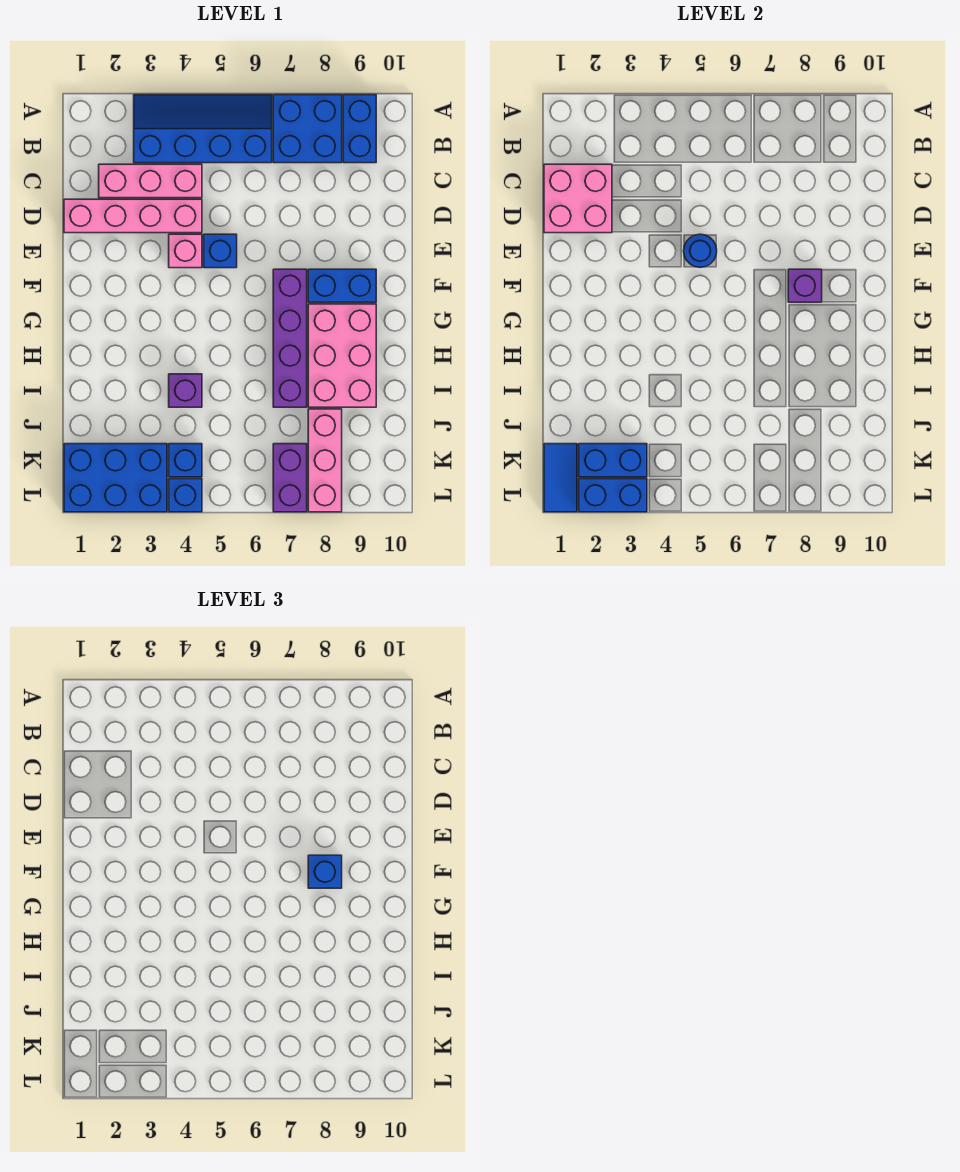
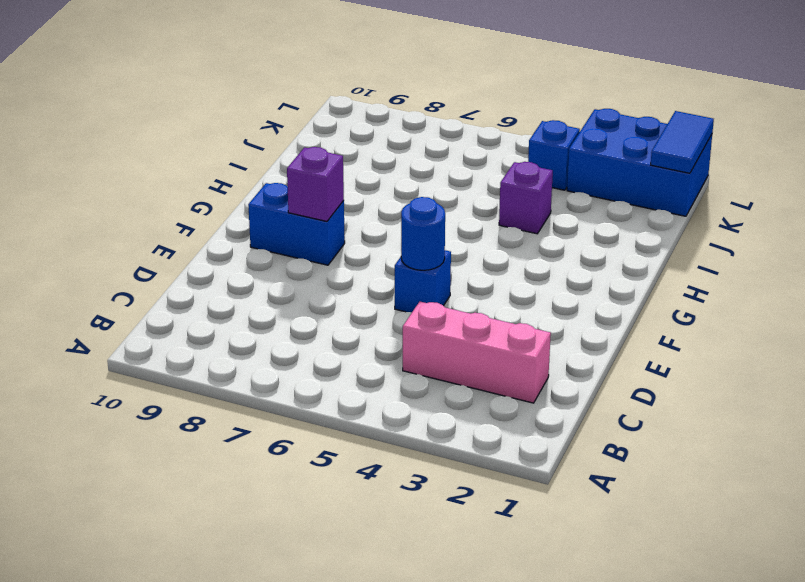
none -> blue slope A3:B6 level 1 top B
none -> blue brick A7:B8 level 1
none -> blue brick A9:B9 level 1

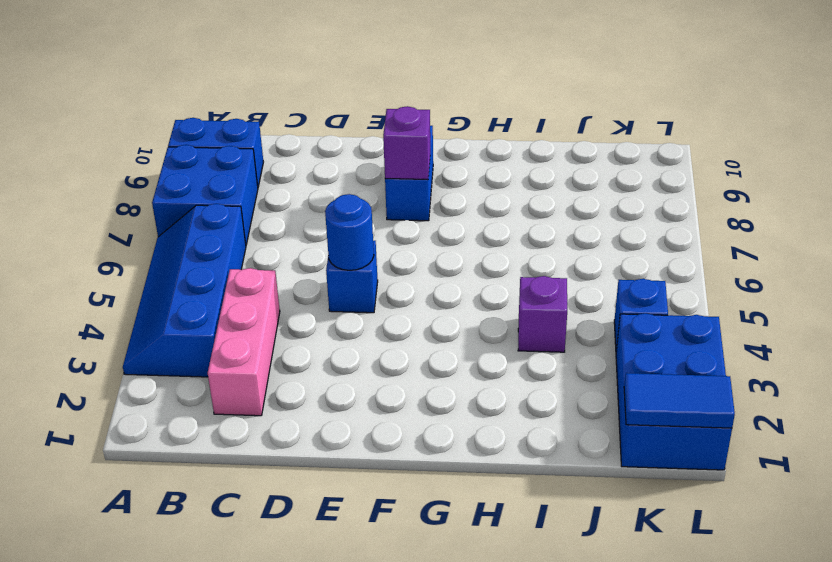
none -> pink brick D1:D4 level 1
none -> pink brick E4 level 1
none -> purple brick F7:I7 level 1

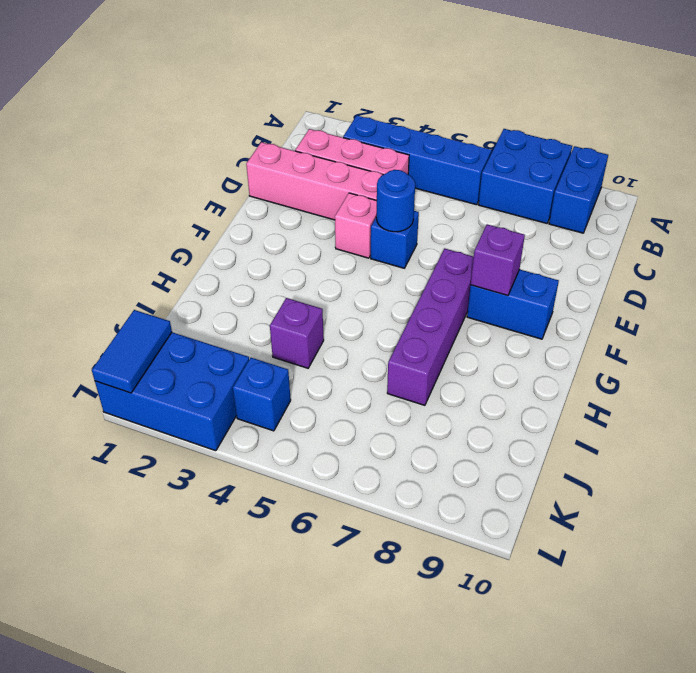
none -> pink brick G8:I9 level 1
none -> pink brick J8:L8 level 1
none -> purple brick K7:L7 level 1

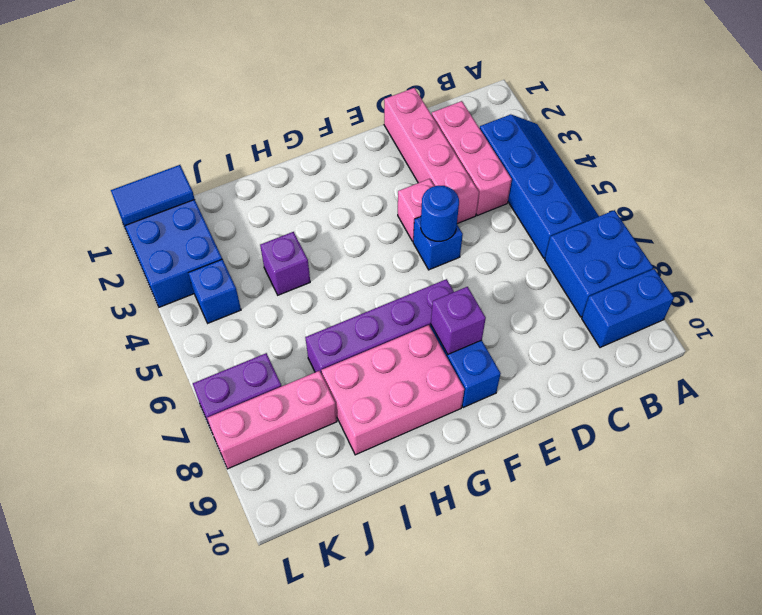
none -> blue brick L4 level 1
none -> pink brick C1:D2 level 2
none -> blue brick K2:K3 level 2

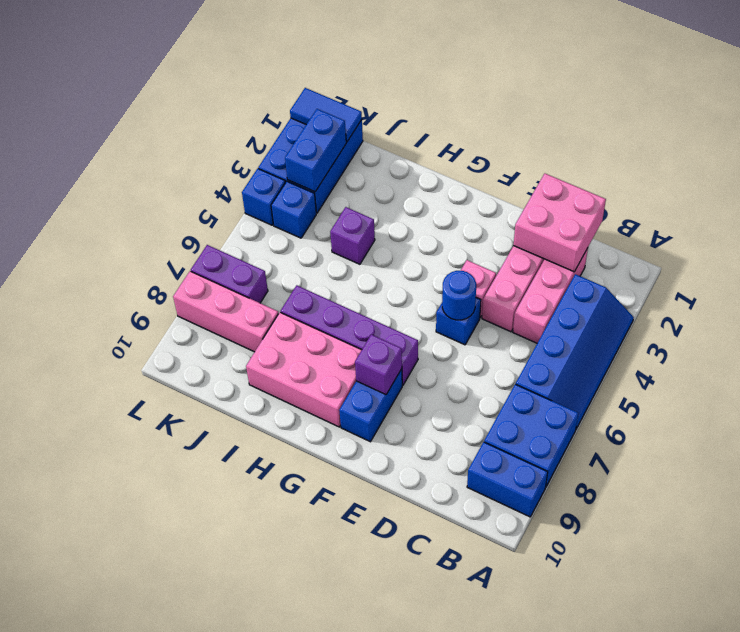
none -> blue brick L2:L3 level 2
none -> blue brick F8 level 3

